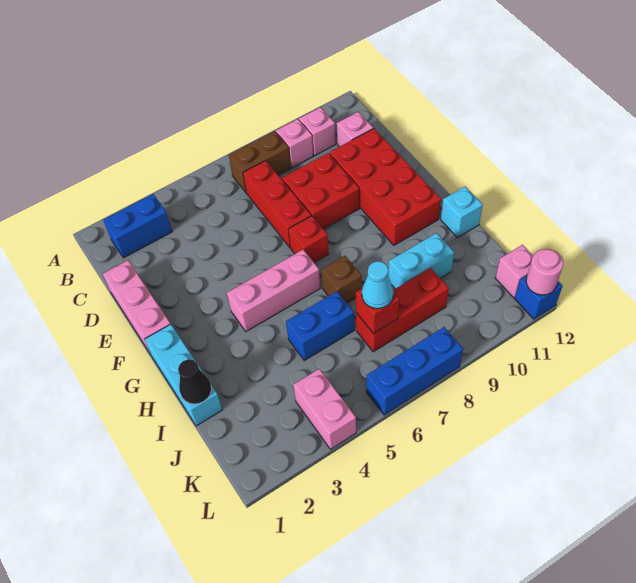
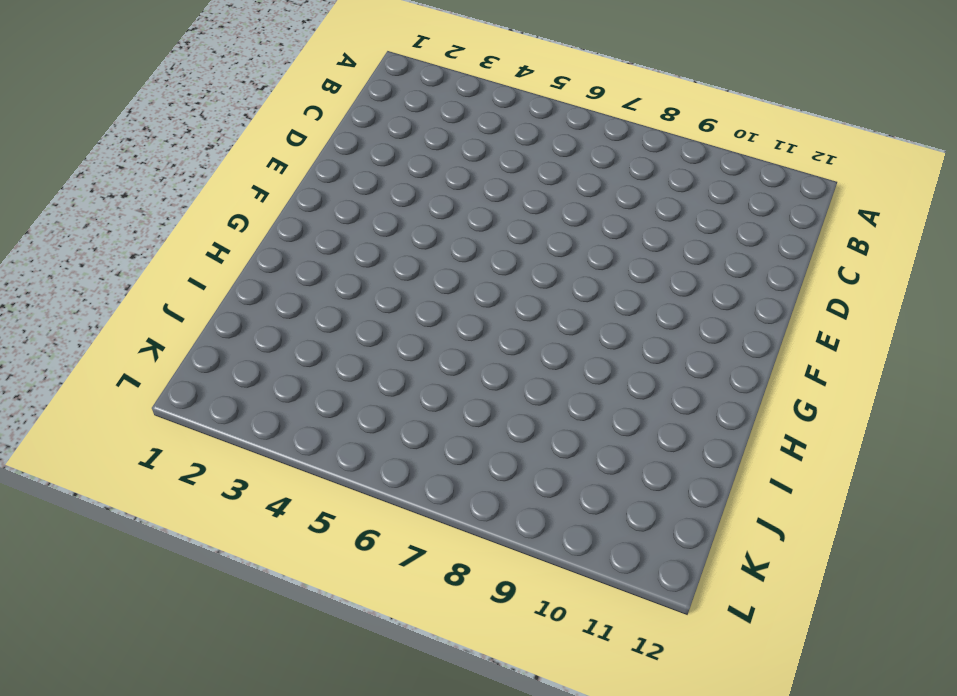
none -> blue brick B2:B3 level 1
none -> brown brick B7:B8 level 1
none -> pink brick B9 level 1

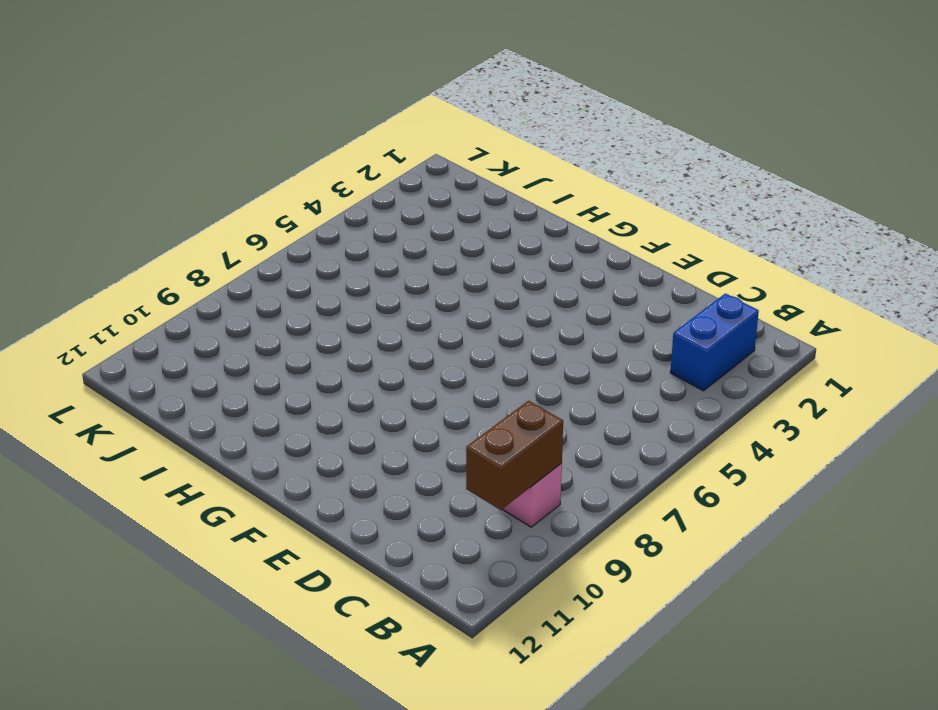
brown brick B9:B10 level 2 -> brown brick B7:B8 level 1
none -> pink brick B10 level 1
none -> red brick C7:E7 level 1
none -> pink brick C11 level 1

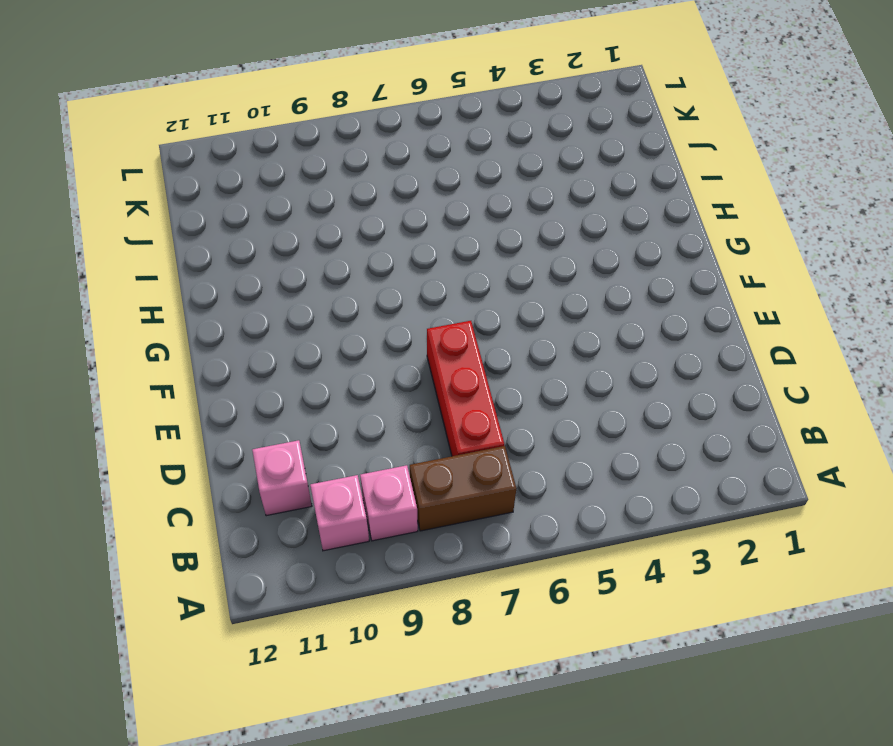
none -> blue brick B2:B3 level 1
none -> pink brick D1:F1 level 1
none -> red brick D8:E9 level 1

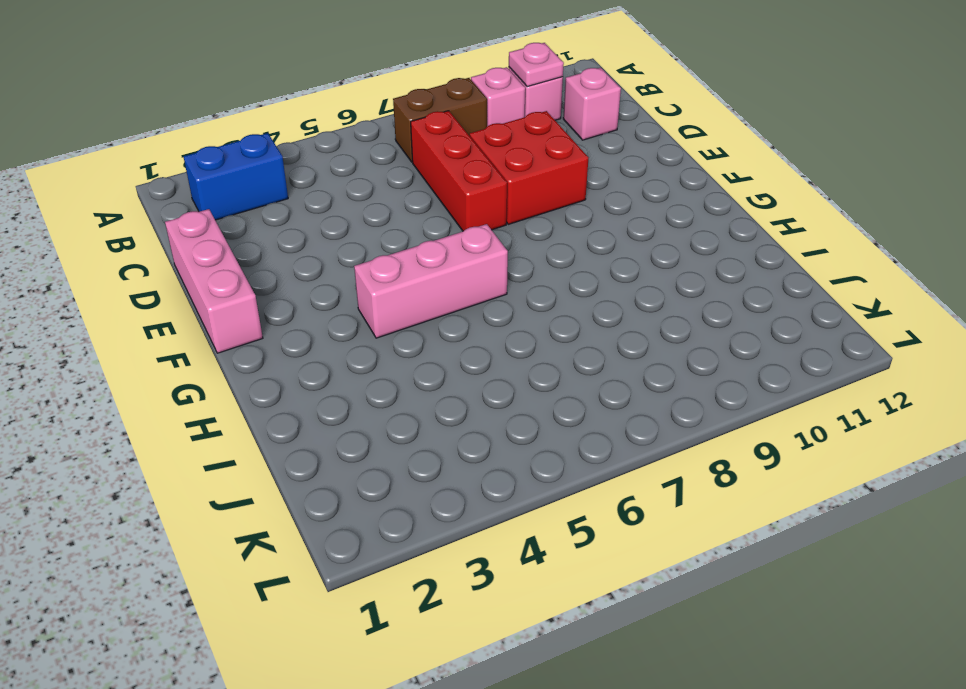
pink plate B10 level 2 -> none
none -> red brick D10:G11 level 1
none -> red brick F7 level 1
none -> cyan brick G1:I1 level 1

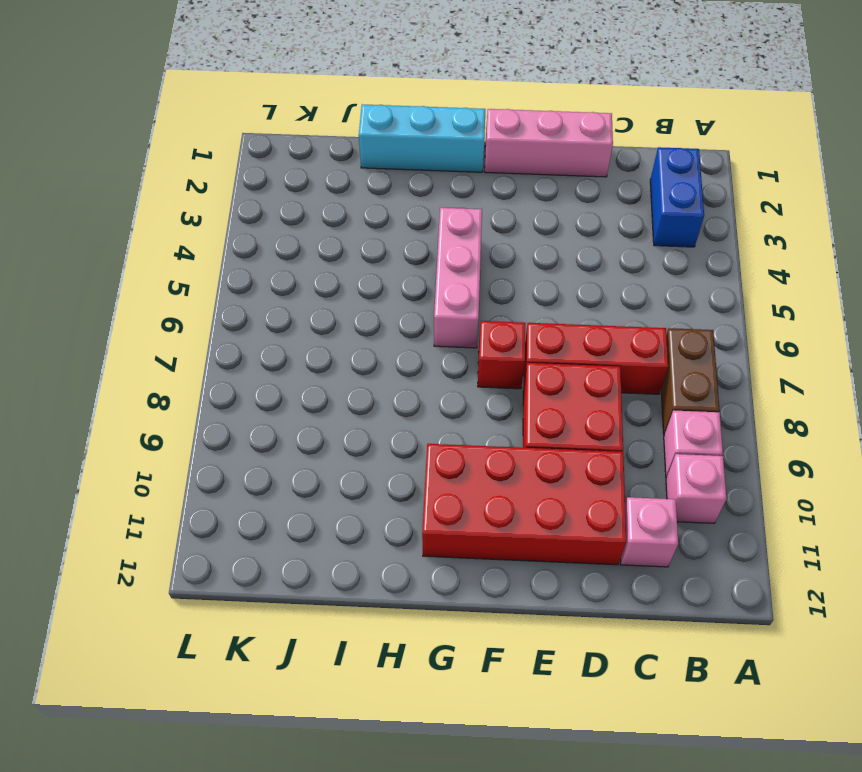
none -> brown brick H7 level 1
none -> cyan brick H12 level 1
none -> blue brick I5:I6 level 1

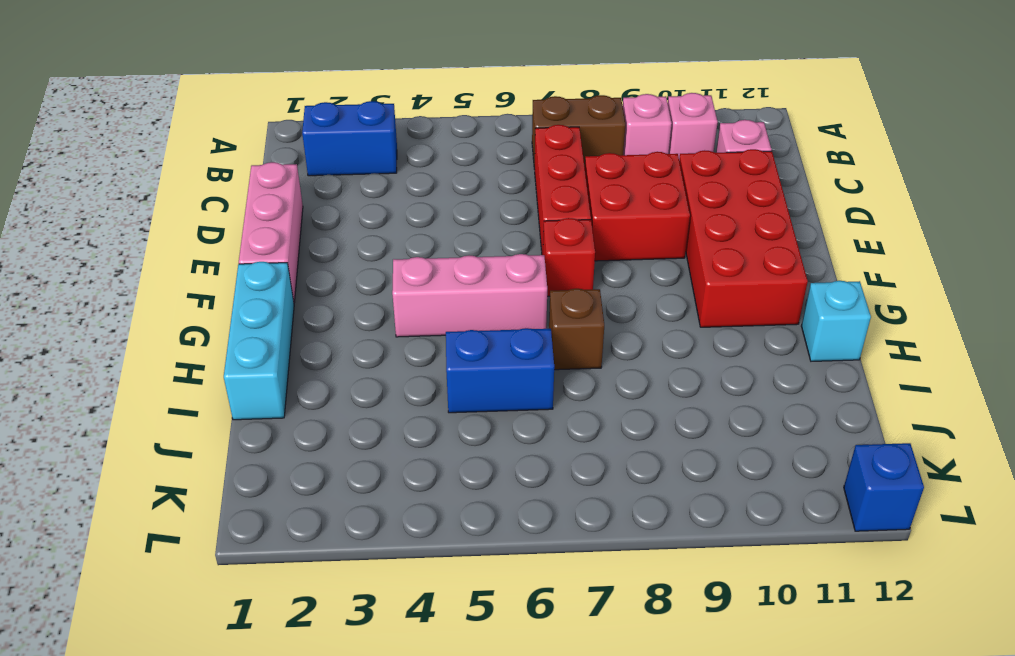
none -> cyan brick I9:I10 level 1
none -> red brick J7:J9 level 1
none -> pink brick K4:L4 level 1

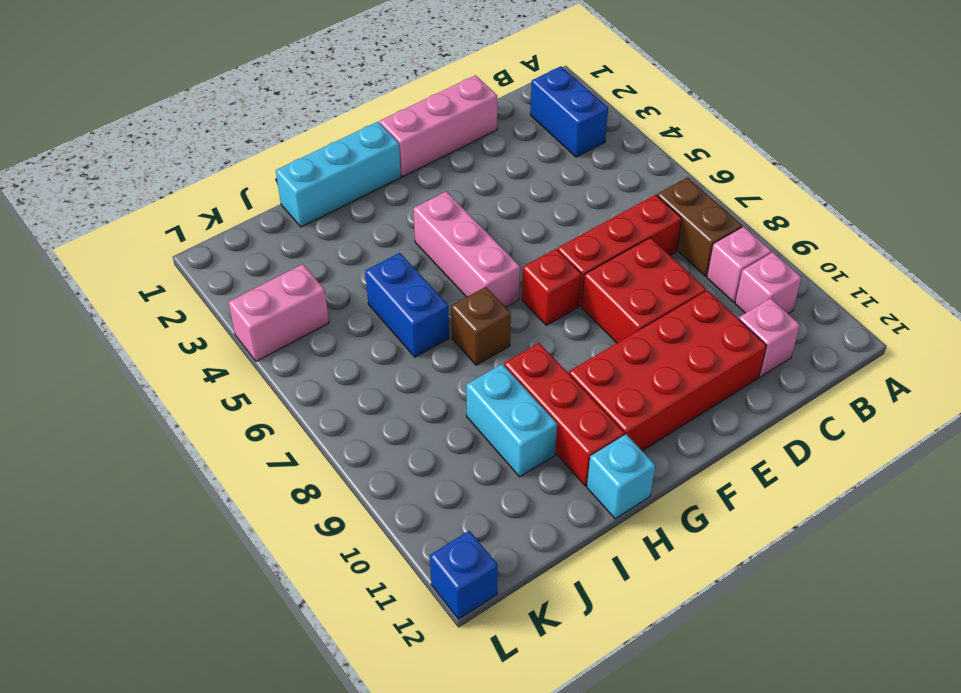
red brick H9:H11 level 1 -> red brick J7:J9 level 1
none -> pink brick K12 level 1
none -> blue brick L6:L8 level 1
none -> black cone I1 level 2

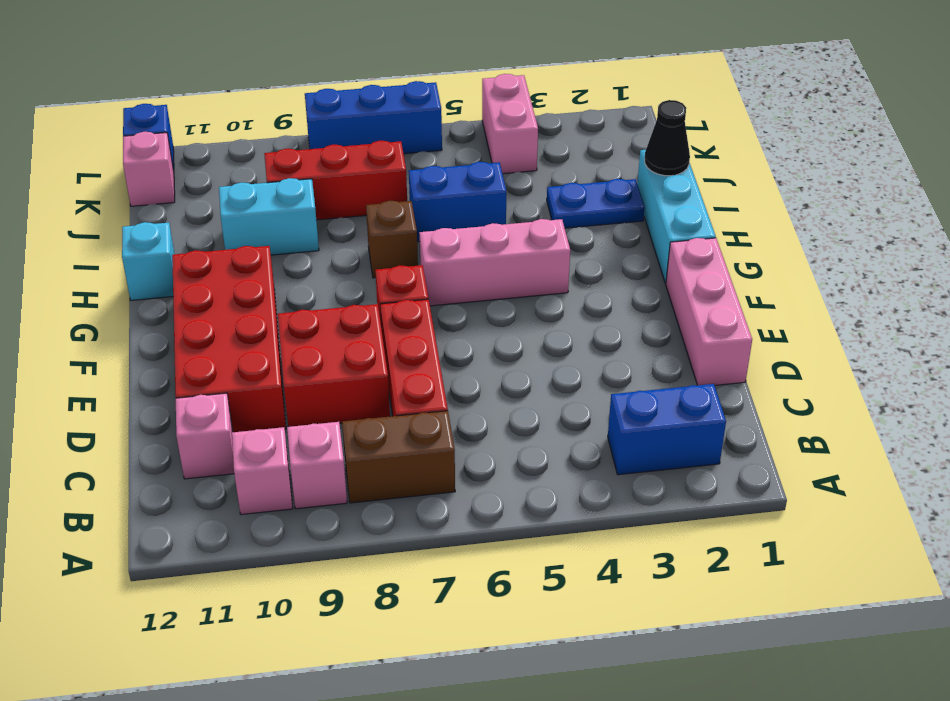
blue plate I2:I3 level 1 -> none
none -> red brick J7 level 2
none -> pink round brick L12 level 2
none -> cyan cone J7 level 3

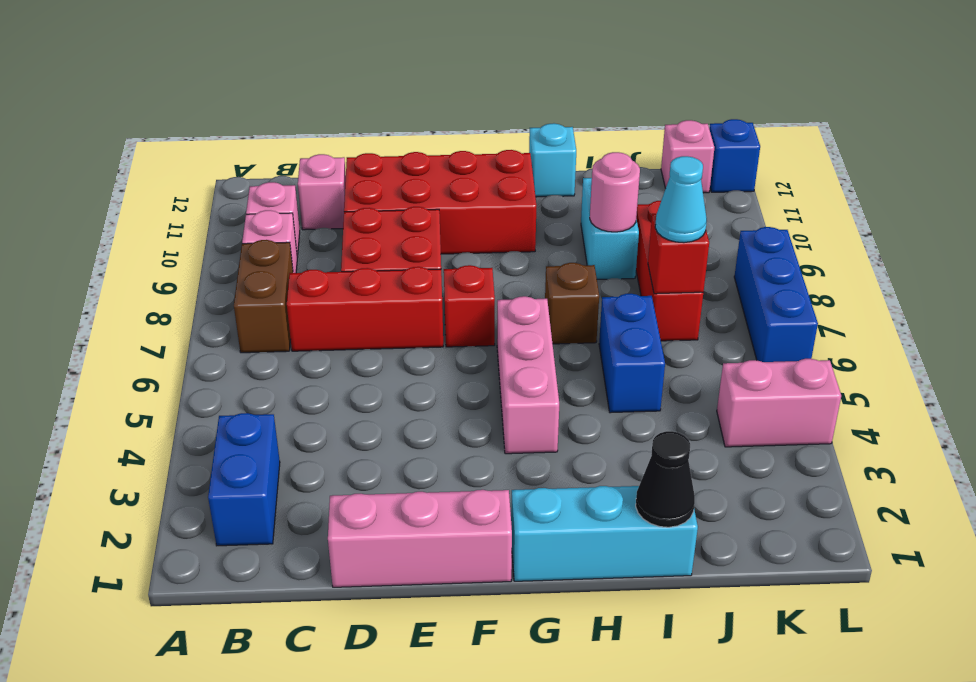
pink round brick I9 level 2 -> pink round brick L12 level 2

